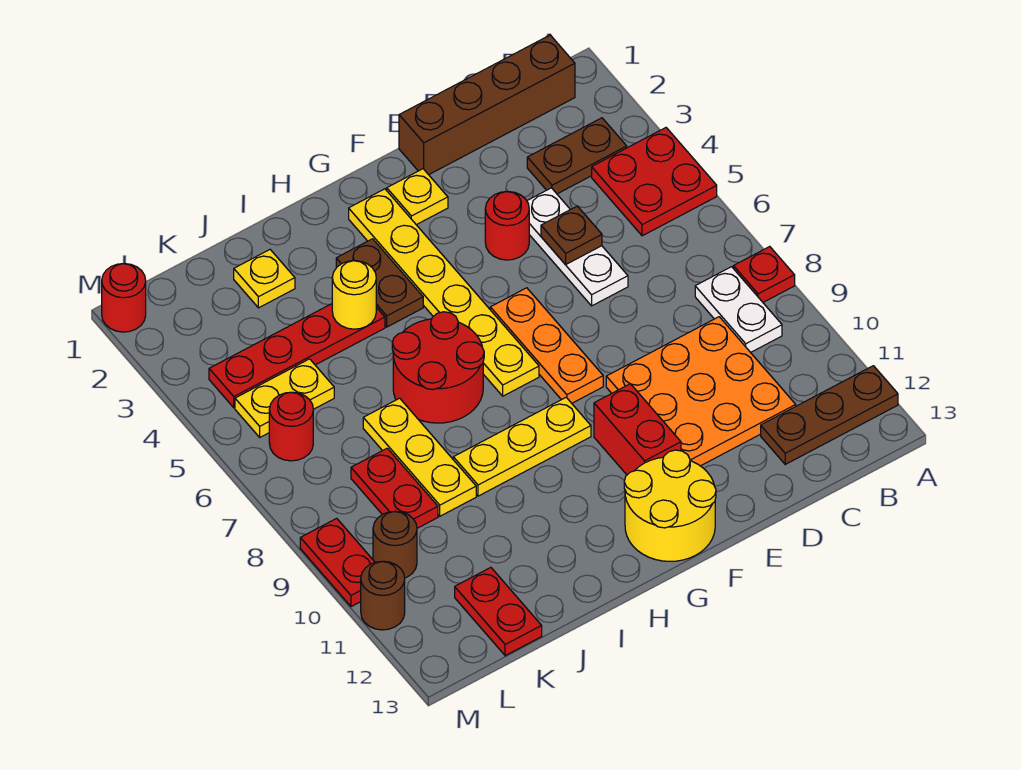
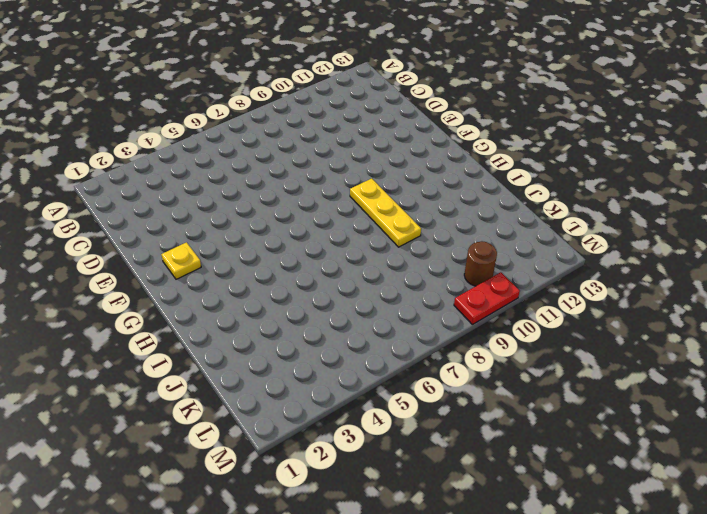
none -> red plate A4:B5 level 1
none -> red plate A8 level 1
none -> brown plate A12:C12 level 1
none -> brown brick B1:E1 level 1

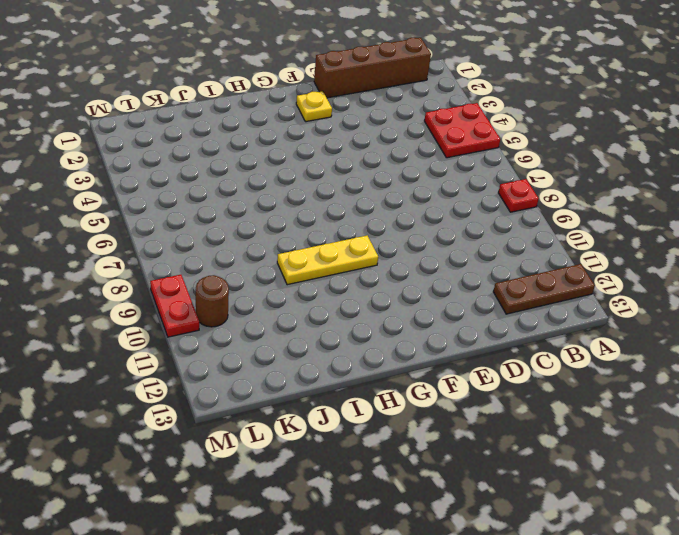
none -> brown plate B3:C3 level 1
none -> white plate B8:B9 level 1
none -> orange plate C9:E11 level 1
none -> white plate D4:D6 level 1

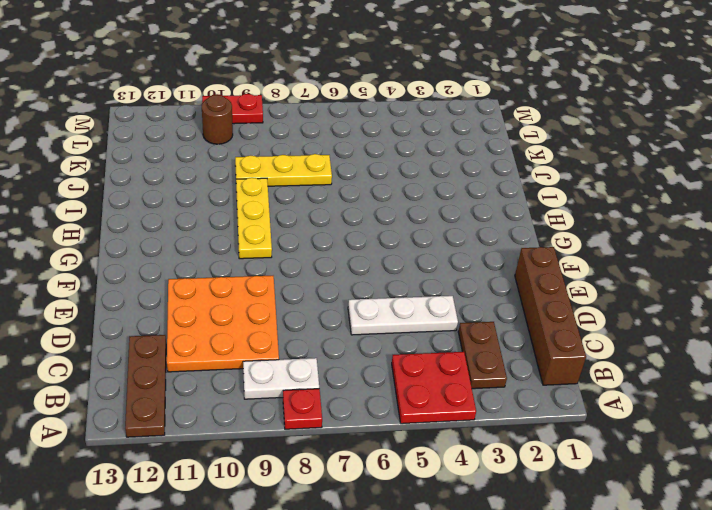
none -> red round brick E4 level 1
none -> yellow plate F2 level 1
none -> orange plate F6:F8 level 1
none -> red brick F10:F11 level 1

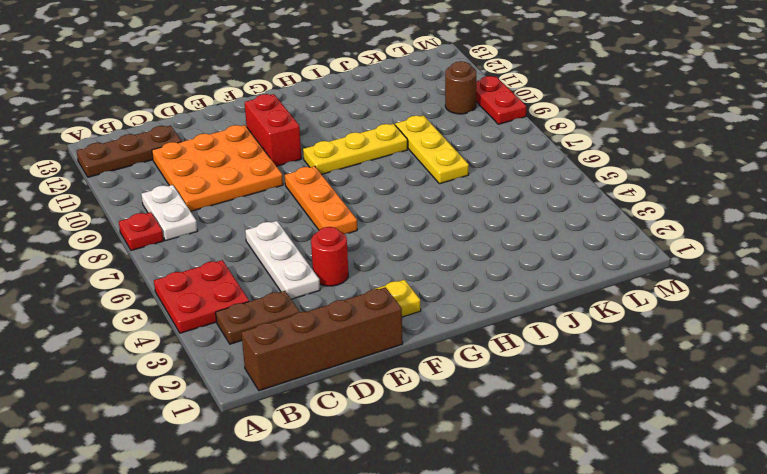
none -> yellow round brick F12:G13 level 1
none -> yellow plate G2:G7 level 1
none -> brown plate H3:H4 level 1
none -> red round brick H6:I7 level 1

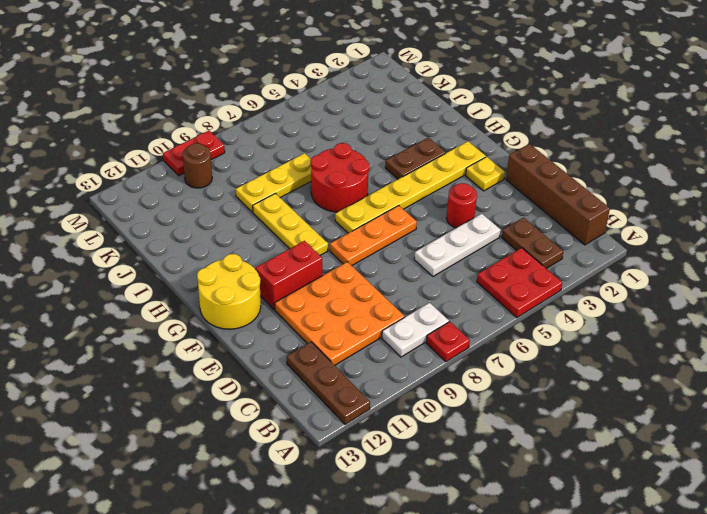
none -> red plate I4:L4 level 1
none -> yellow plate J2 level 1
none -> yellow plate K5:L5 level 1
none -> red plate K8:K9 level 1

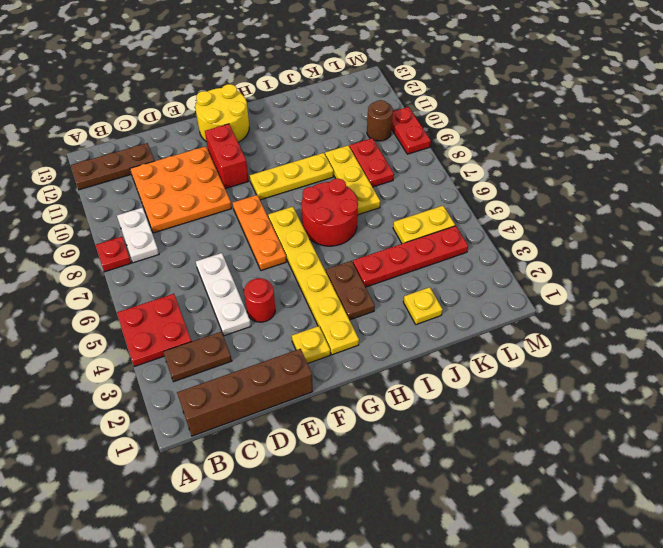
none -> red plate K12:K13 level 1
none -> red round brick L6 level 1
none -> red round brick M1 level 1
none -> brown round brick M11 level 1

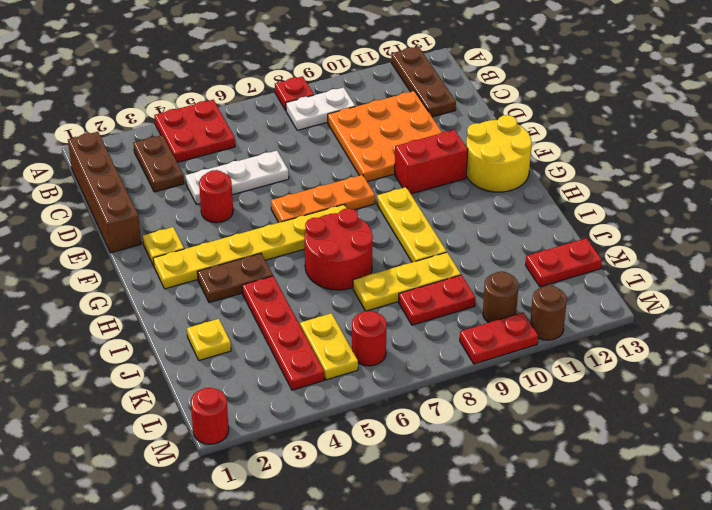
none -> brown plate D5 level 2
none -> yellow round brick I4 level 2

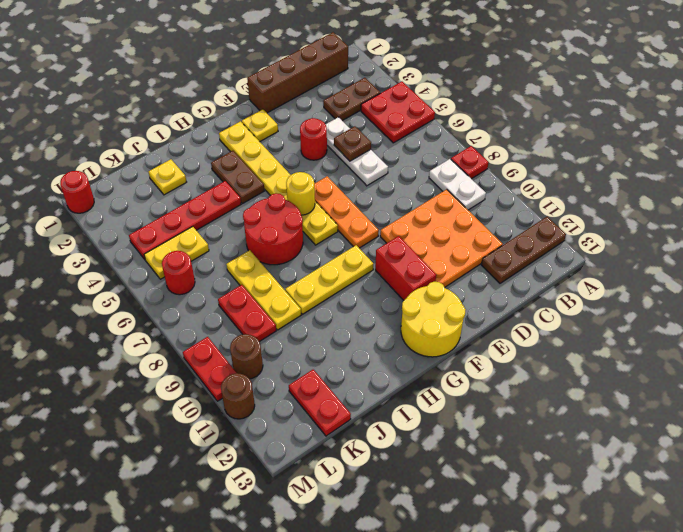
yellow round brick G6 level 2 -> yellow round brick I4 level 2

